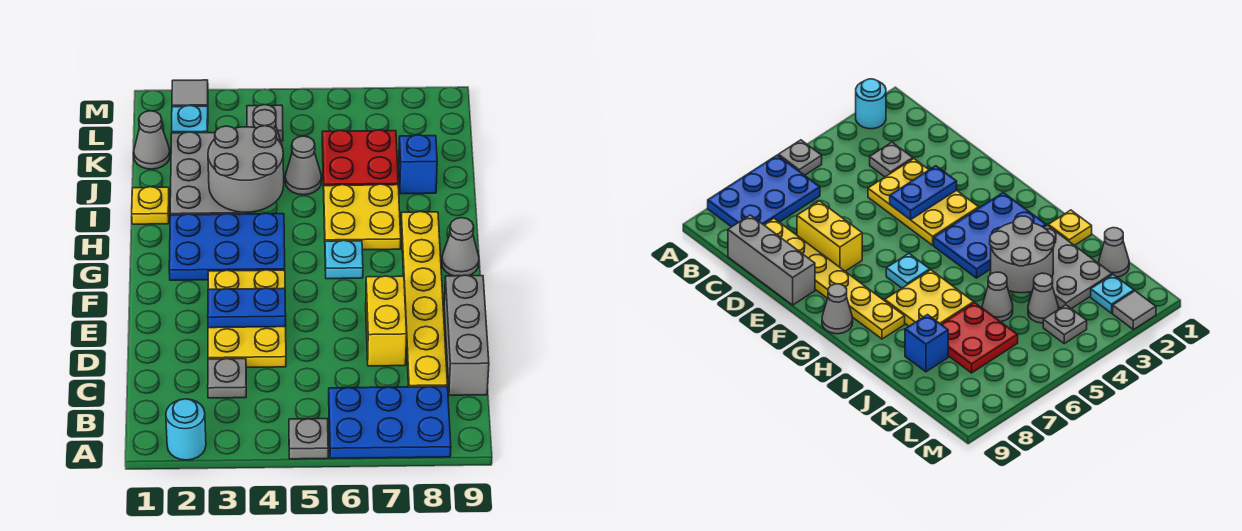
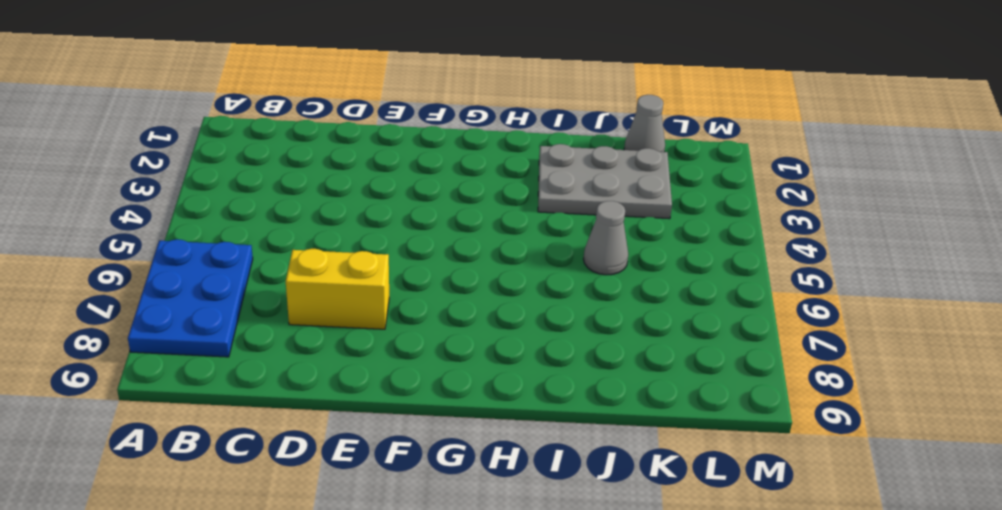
none -> cyan round brick A2 level 1
none -> grey plate A5 level 1
none -> grey plate C3 level 1

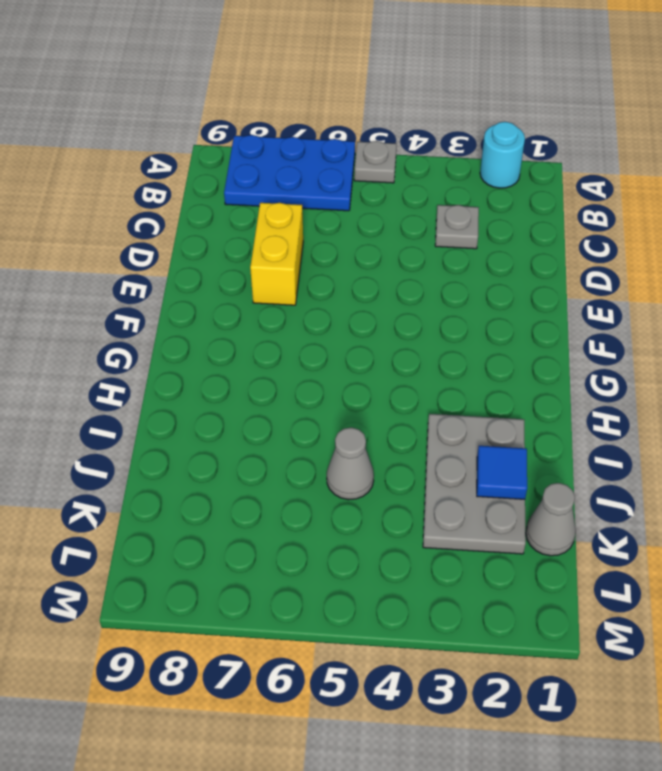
blue tile J2 level 2 -> none
none -> yellow plate C8:H8 level 1
none -> grey brick C9:E9 level 1
none -> yellow plate D3:F4 level 1

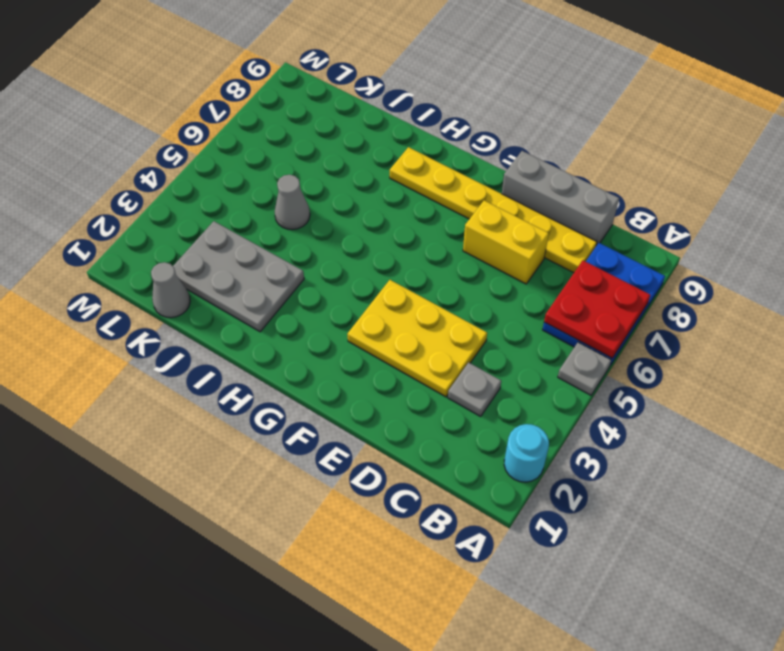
red plate A6:B7 level 2 -> red plate J6:K7 level 1
none -> blue plate G2:H4 level 1
none -> cyan plate G6 level 1
none -> grey cone G9 level 1

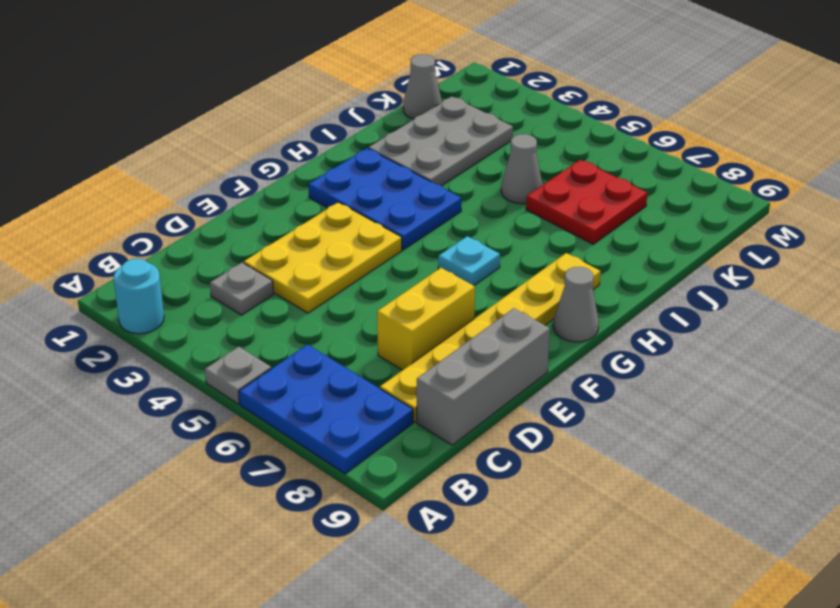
none -> yellow plate H6:I7 level 1
none -> yellow plate I1 level 1
none -> blue brick J8 level 1

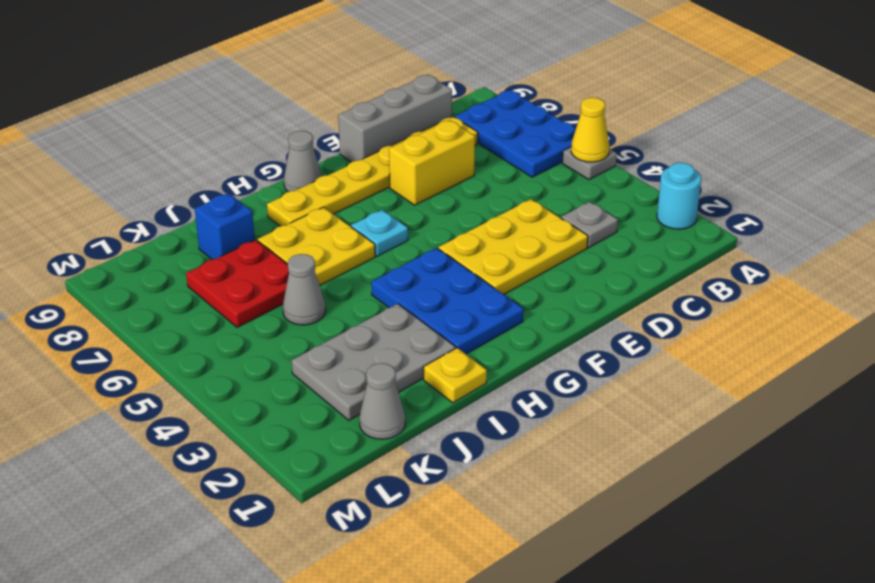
yellow cone A5 level 2 -> none
none -> grey cone K4 level 1
none -> cyan plate L2 level 1
none -> grey plate L4 level 1

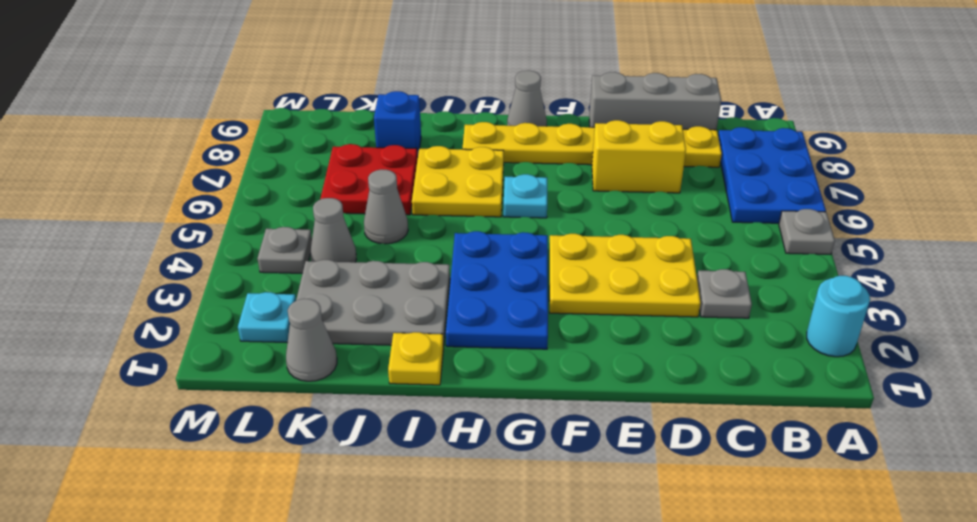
none -> grey tile M2 level 1
none -> blue plate E3:E4 level 2
none -> grey round brick I3:J4 level 2

